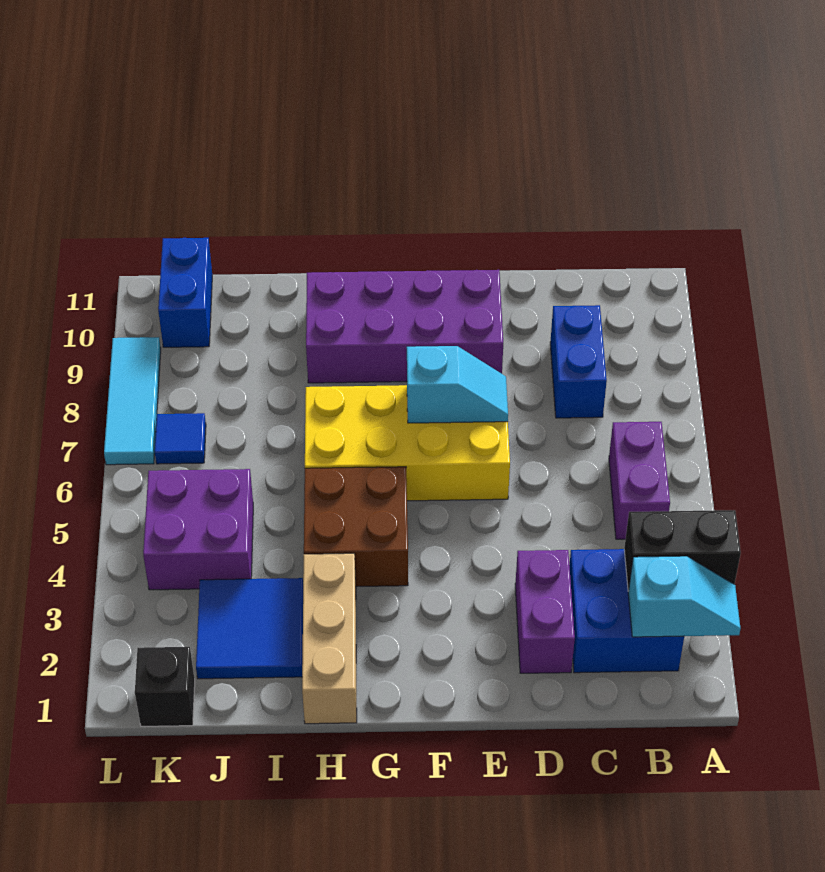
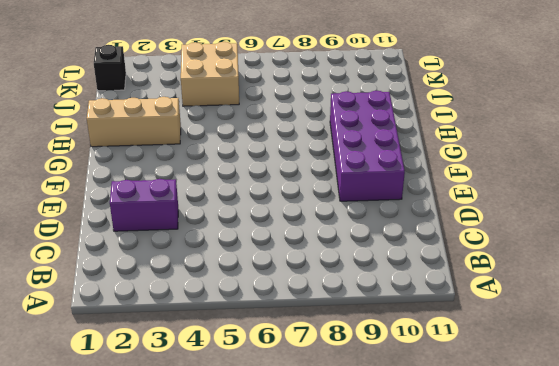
tan brick J4:K5 level 1 -> purple brick J4:K5 level 1
none -> blue brick B2:C3 level 1
none -> purple brick B5:B6 level 1
none -> blue brick C8:C9 level 1

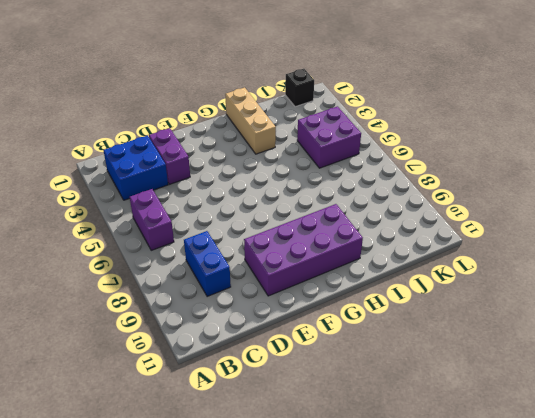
none -> yellow brick E6:H7 level 1
none -> brown brick G4:H5 level 1
none -> blue tile I2:J3 level 1

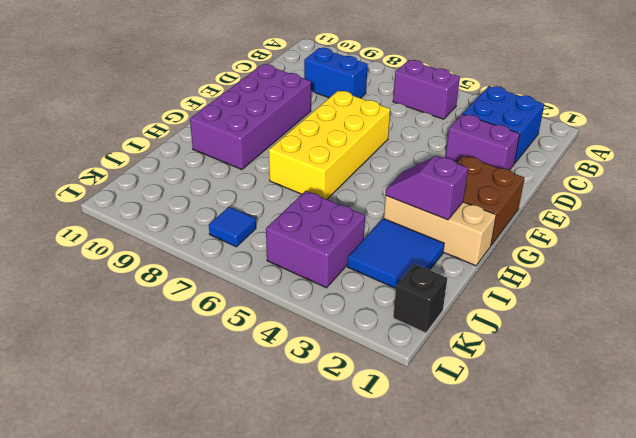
brown brick F1:G2 level 1 -> brown brick G4:H5 level 1
purple slope H2:H3 level 2 top 2 -> none
none -> blue brick K10:K11 level 1
none -> cyan tile L7:L9 level 1
none -> cyan slope A2:B2 level 2 top B

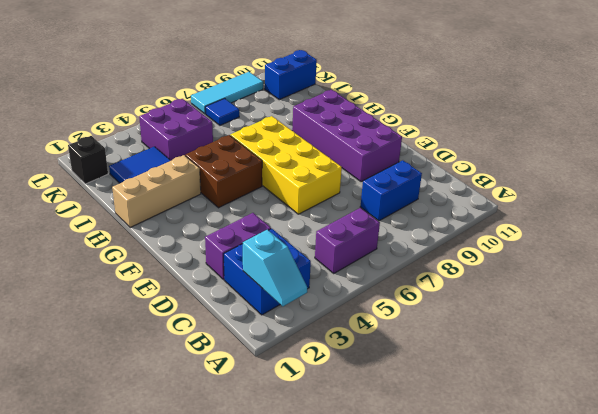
none -> black brick A3:B3 level 2
none -> cyan slope E7:F7 level 2 top F

